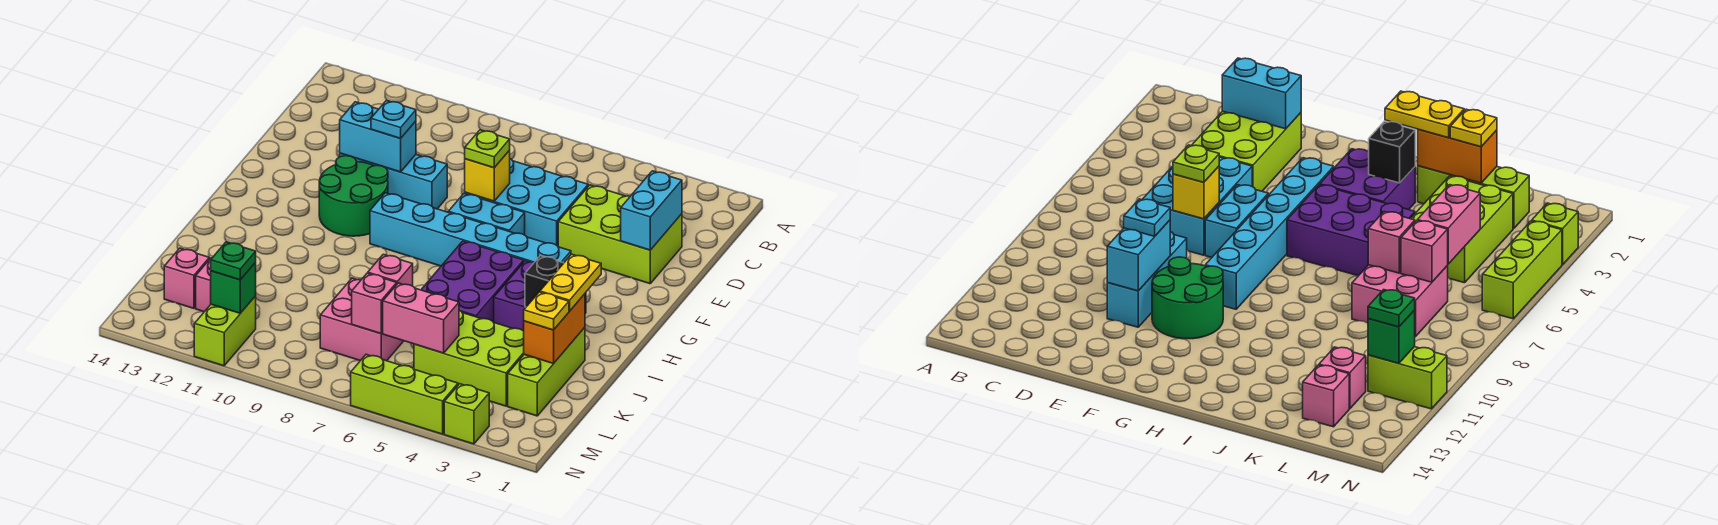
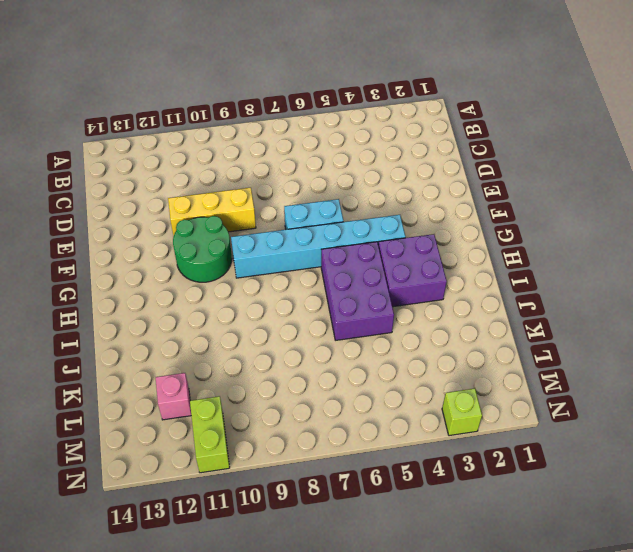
yellow brick E9:E11 level 1 -> cyan brick E9:E11 level 1
none -> lime brick D2:E4 level 1
none -> cyan brick D5:E7 level 1
none -> lime brick J2:L2 level 1
none -> lime brick K3:L5 level 1

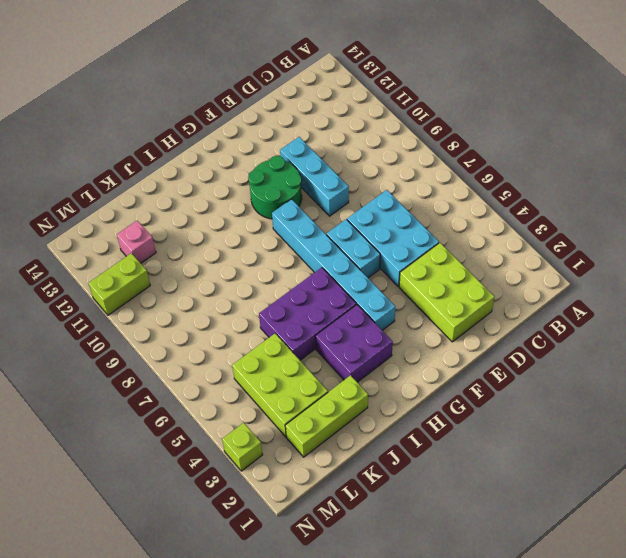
none -> pink brick K7:L8 level 1
none -> pink brick L13 level 1
none -> lime brick N4:N6 level 1
none -> cyan brick D2:E2 level 2

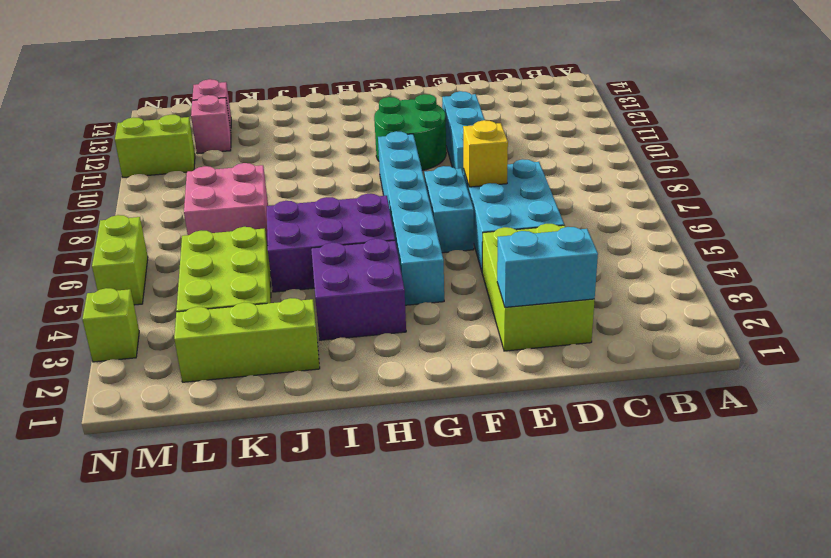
lime brick N5:N6 level 1 -> lime brick N4:N6 level 1
none -> cyan brick E10:E11 level 2
none -> black brick I3 level 2
none -> orange brick J2:K2 level 2
none -> pink brick K7 level 2

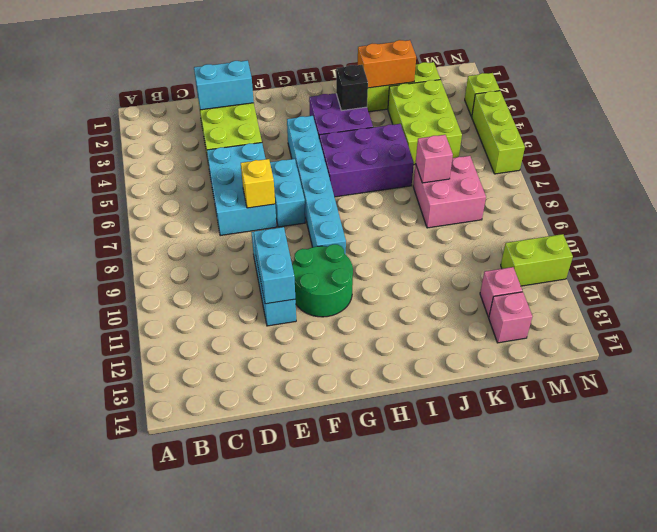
none -> pink brick L5:L6 level 2
none -> pink brick L7 level 2
none -> green brick M11 level 2
none -> lime plate E7 level 3

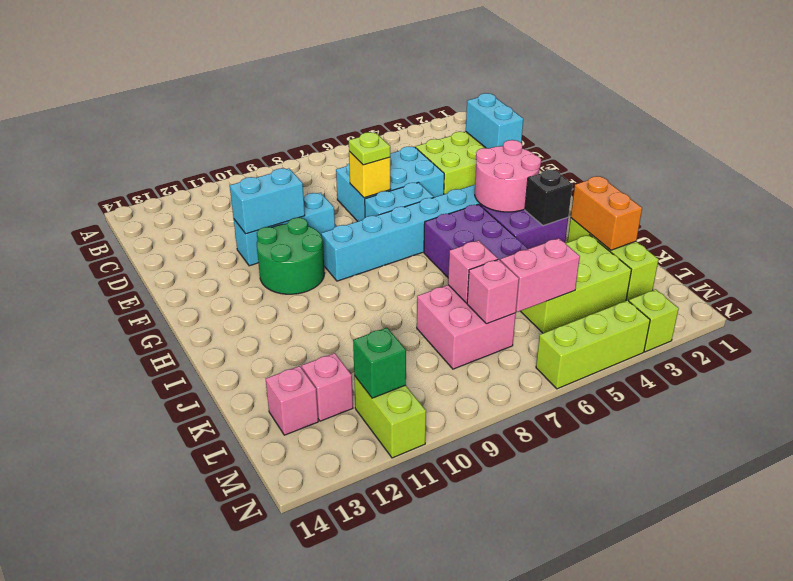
pink round brick G3:H4 level 2 -> none
none -> cyan plate E10 level 3
none -> yellow plate I2:J2 level 3
none -> yellow plate K2 level 3
none -> green plate M11 level 3

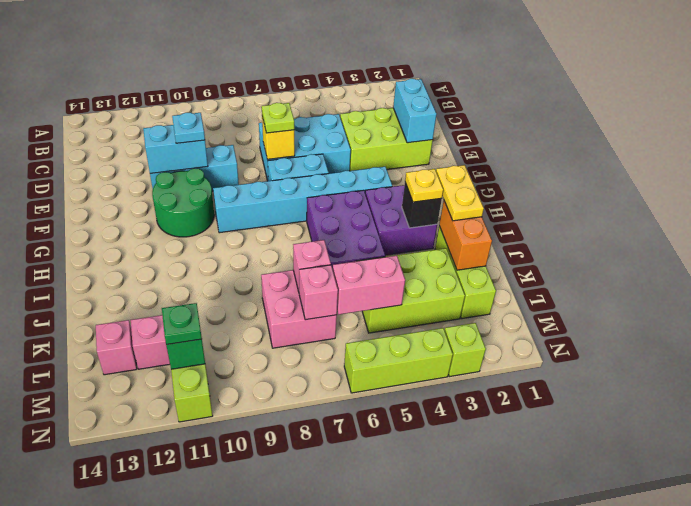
yellow plate I3 level 3 -> yellow plate K2 level 3

